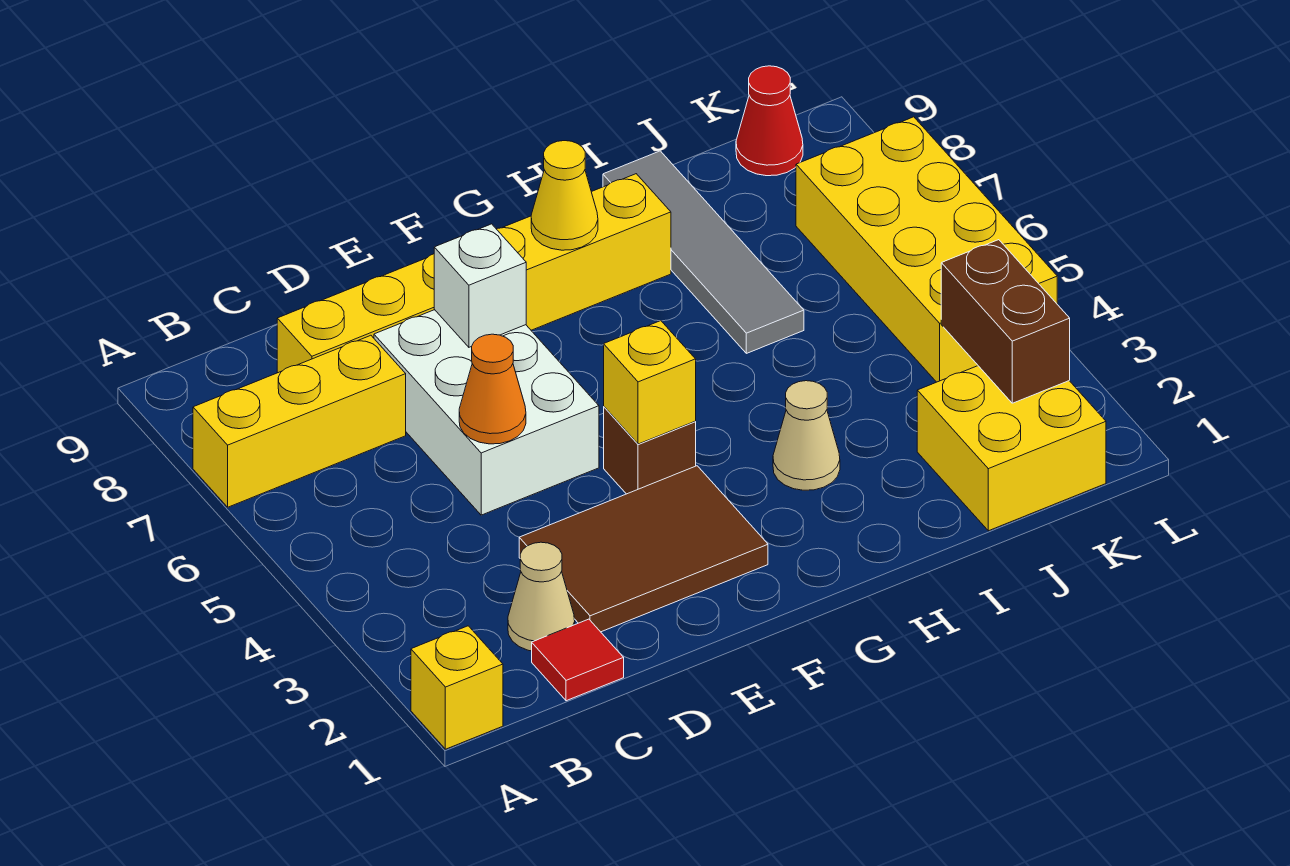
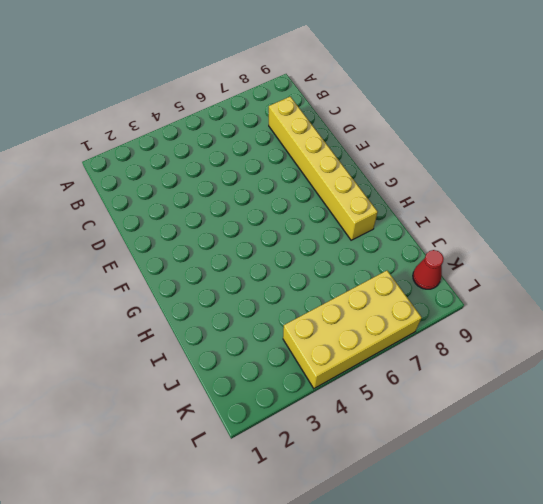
none -> yellow brick A1 level 1
none -> yellow brick A7:C7 level 1
none -> red tile C1 level 1

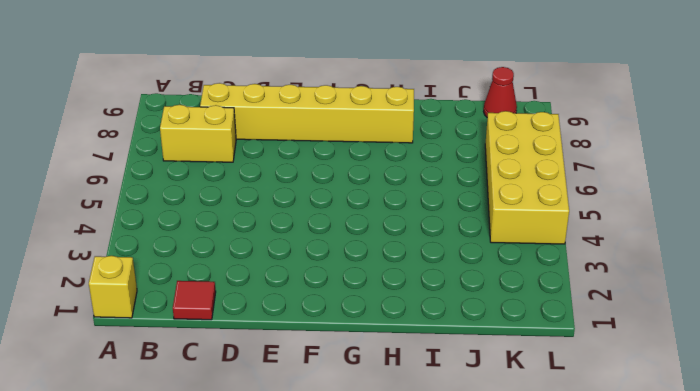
yellow brick B7:C7 level 1 -> yellow brick A7:C7 level 1
none -> tan cone C2 level 1
none -> brown tile D2:F3 level 1
none -> white brick D5:E7 level 1

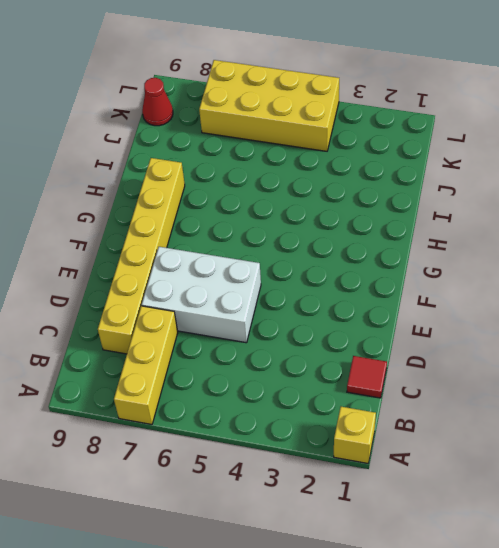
none -> tan cone C2 level 1
none -> brown tile D2:F3 level 1
none -> brown brick F4 level 1

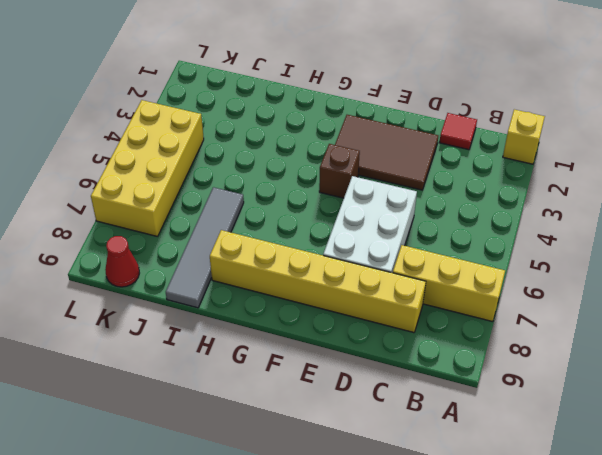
none -> tan cone C2 level 1
none -> tan cone H3 level 1
none -> yellow brick J1:K2 level 1

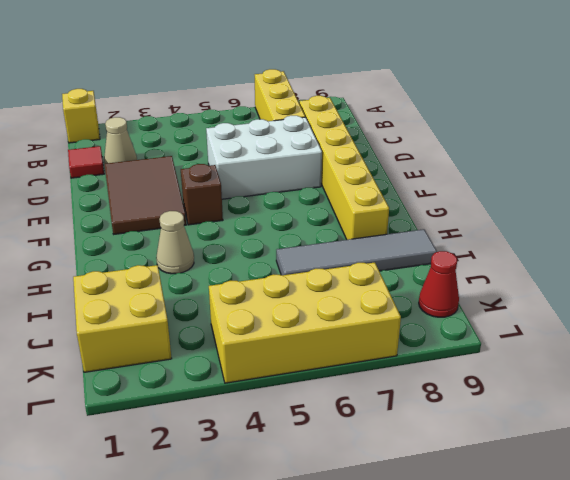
none -> orange cone D5 level 2
none -> white brick E7 level 2
none -> yellow brick F4 level 2

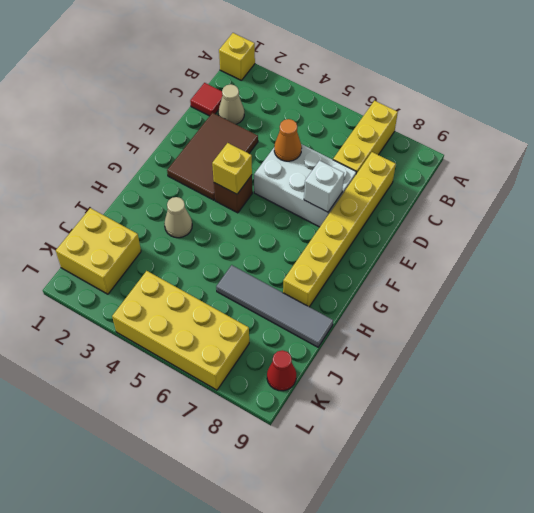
none -> yellow cone G8 level 2
none -> brown brick K2:K3 level 2

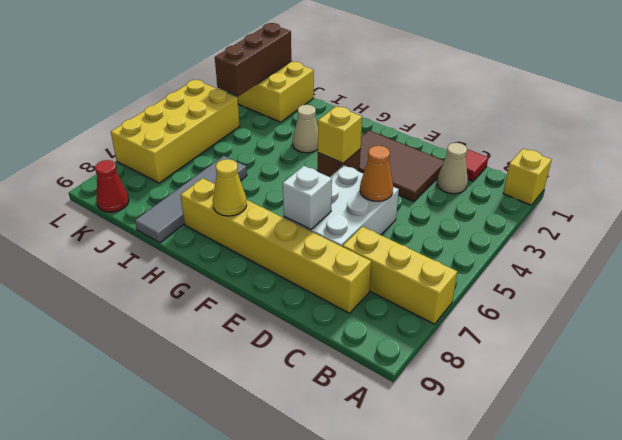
brown brick K1:K3 level 2 -> brown brick K2:K3 level 2

